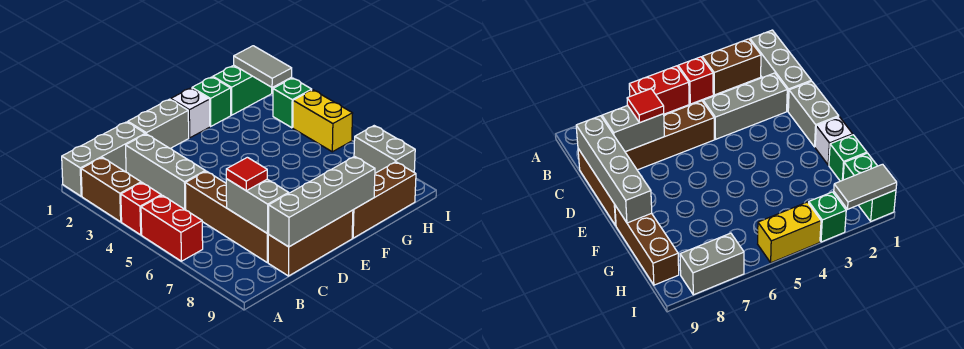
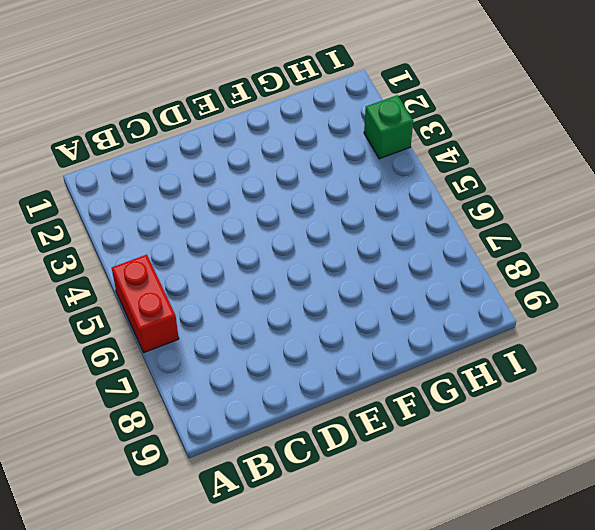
none -> grey brick A1:C1 level 1
none -> brown brick A2:A3 level 1
none -> red brick A4 level 1

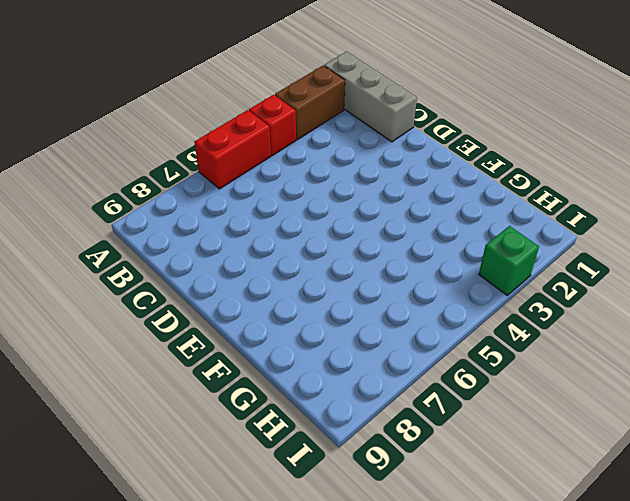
none -> grey brick C2:C4 level 1
none -> brown brick C5:C8 level 1
none -> brown brick C9:E9 level 1

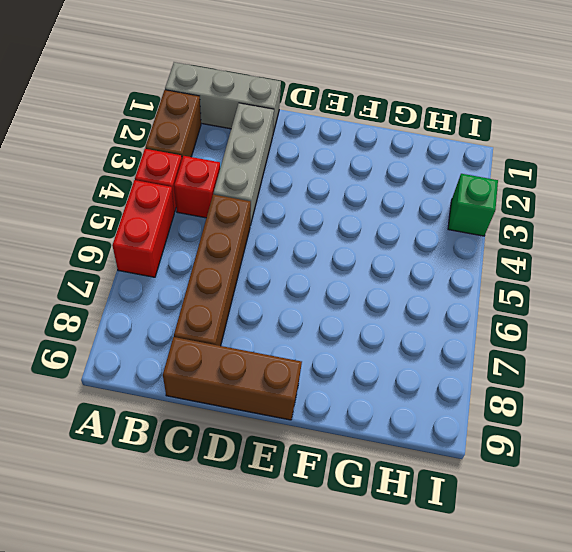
red brick B4 level 1 -> none
none -> grey brick D1:E1 level 1
none -> white brick F1 level 1
none -> brown brick F9:H9 level 1

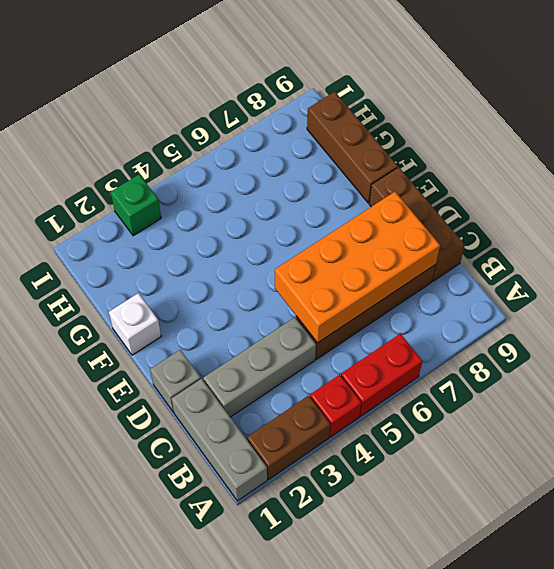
orange brick C5:D8 level 2 -> grey brick C7:C8 level 2
grey brick D1 level 1 -> grey brick D1:E1 level 1
none -> green brick G1 level 1
none -> green brick H1:I1 level 1
none -> yellow brick I4:I5 level 1

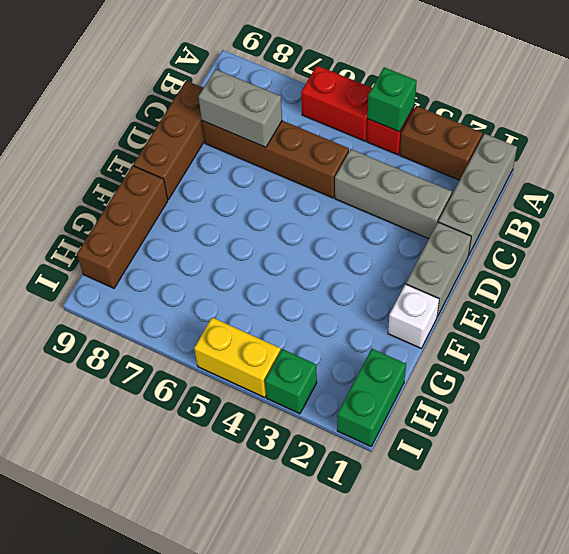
green brick A4 level 2 -> green brick G1 level 1
none -> grey brick I7:I8 level 1
none -> grey brick C9:F9 level 2
none -> grey tile I1:I2 level 2

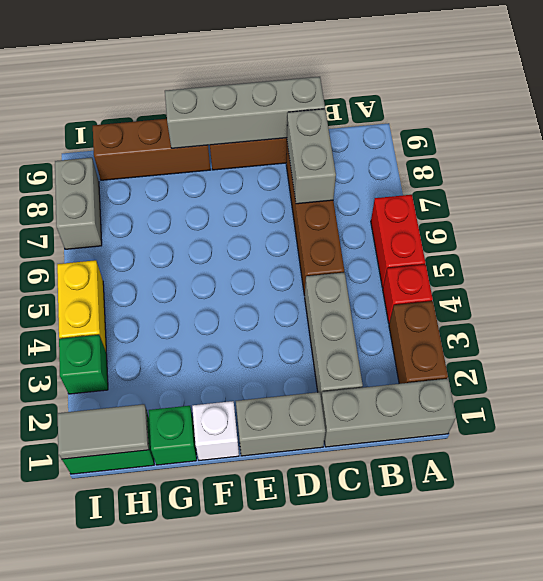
grey tile H1:I1 level 2 -> grey tile I1:I2 level 2
none -> red tile C7 level 3

